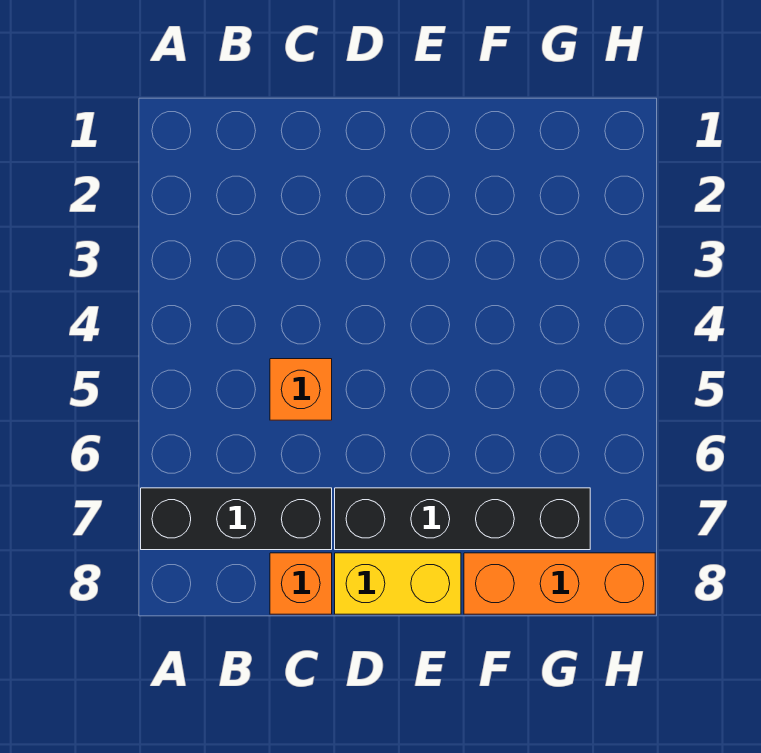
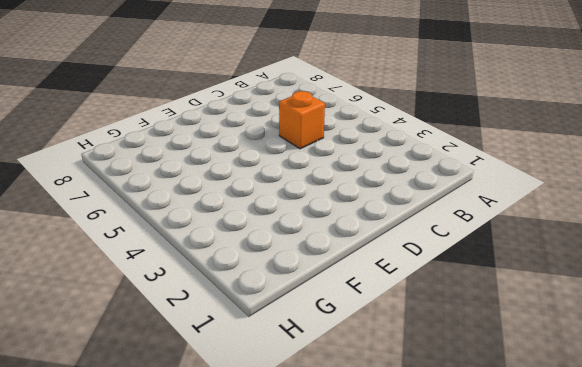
none -> black brick A7:C7 level 1
none -> orange brick C8 level 1

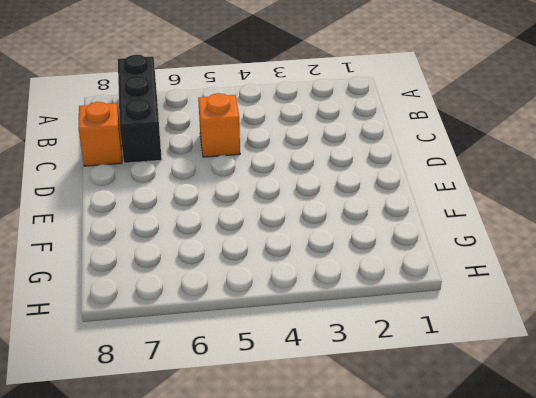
none -> black brick D7:G7 level 1
none -> yellow brick D8:E8 level 1

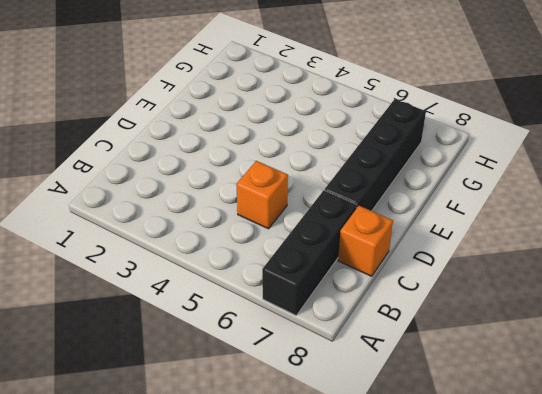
none -> yellow brick D8:E8 level 1
none -> orange brick F8:H8 level 1

